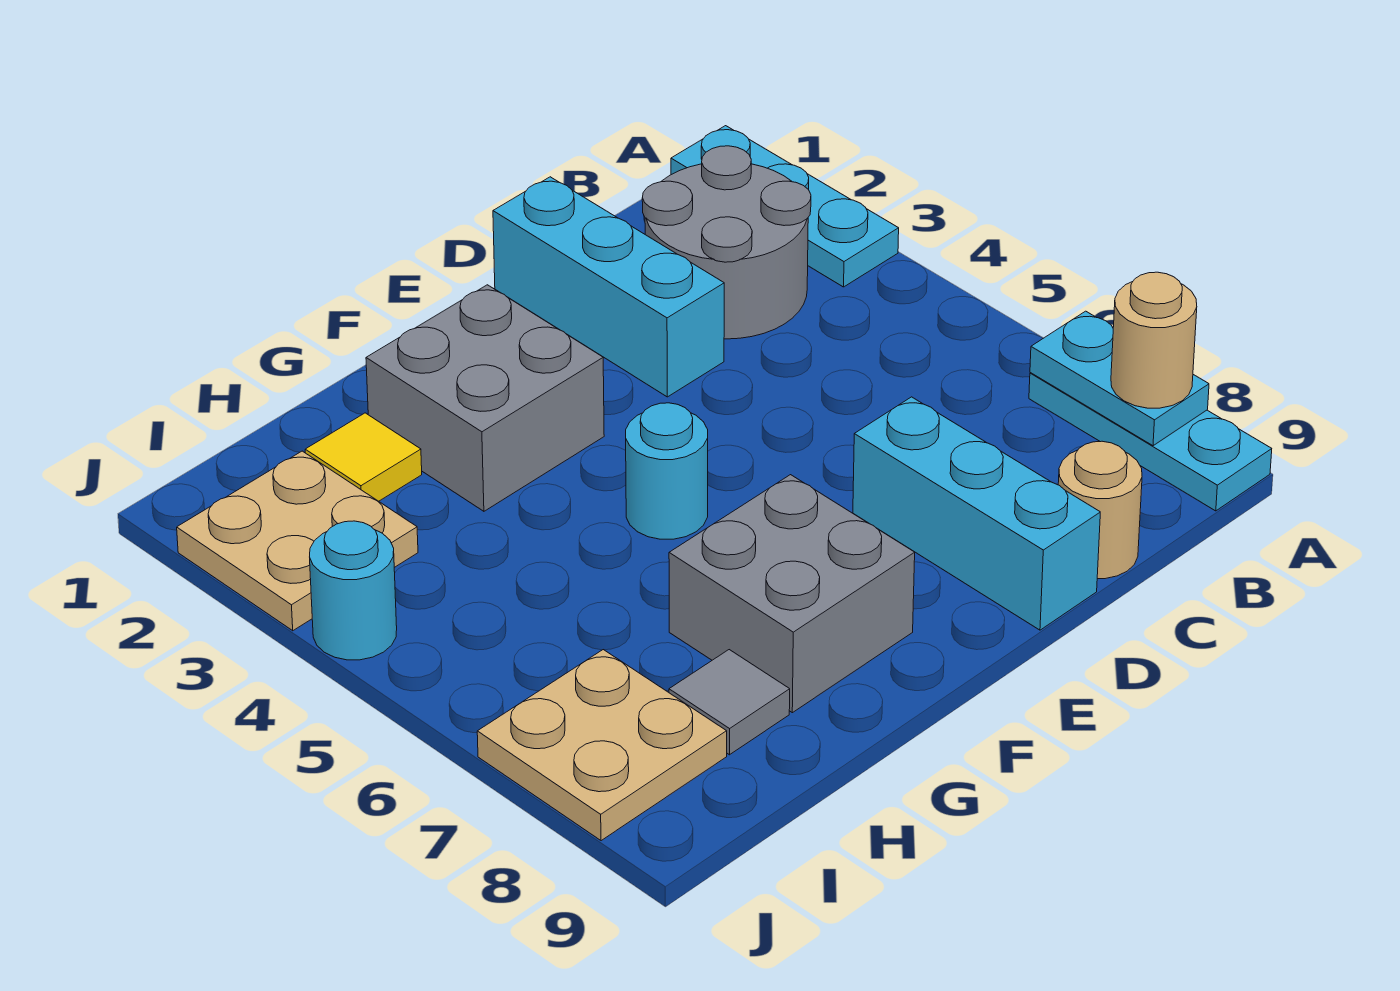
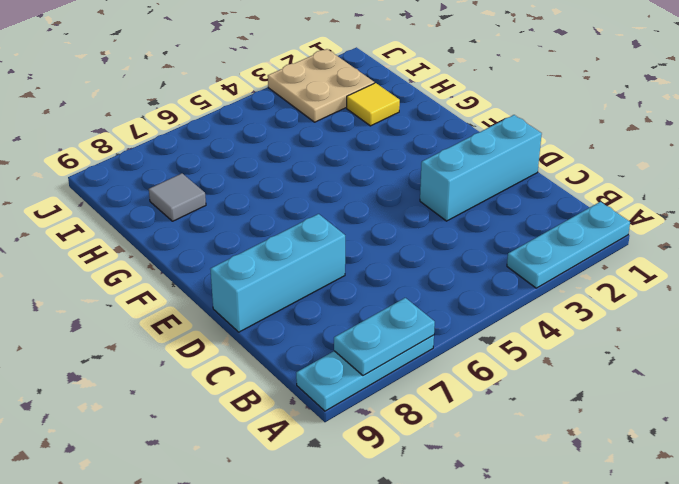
none -> grey round brick B2:C3 level 1
none -> tan round brick C9 level 1
none -> grey brick F2:G3 level 1

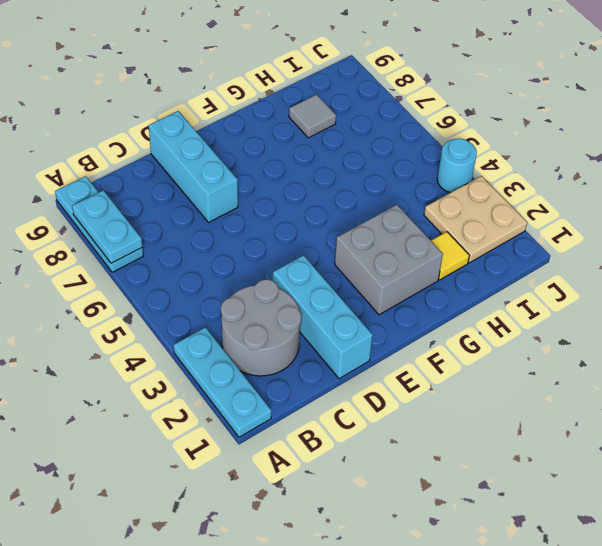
none -> tan round brick C9 level 1
none -> cyan round brick F5 level 1
none -> grey brick F7:G8 level 1

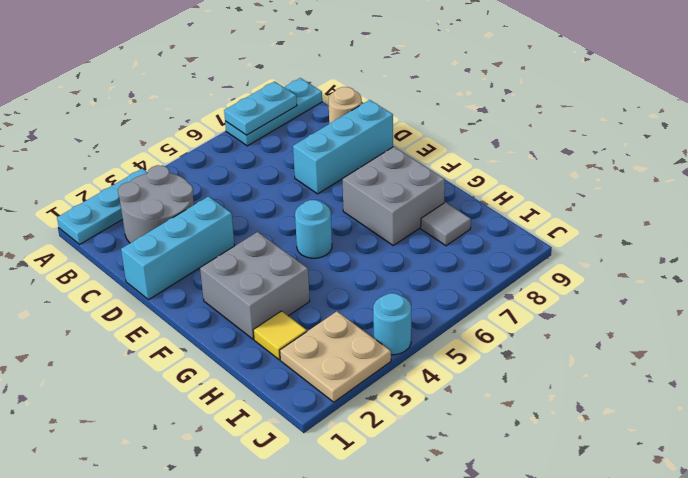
none -> tan plate I7:J8 level 1
none -> tan round brick A8 level 3

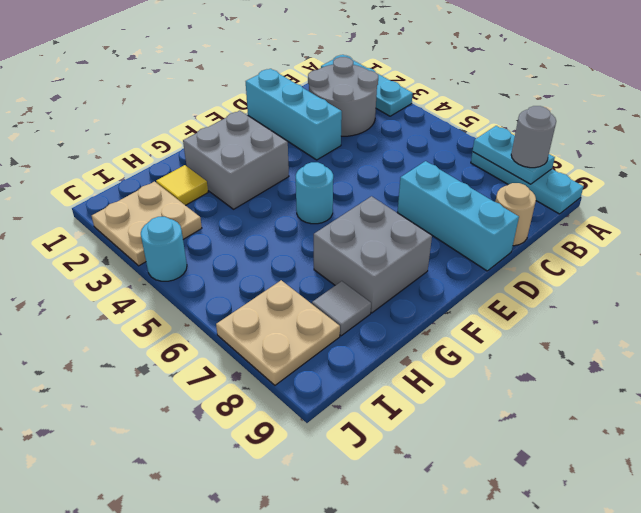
grey round brick A8 level 3 -> tan round brick A8 level 3

